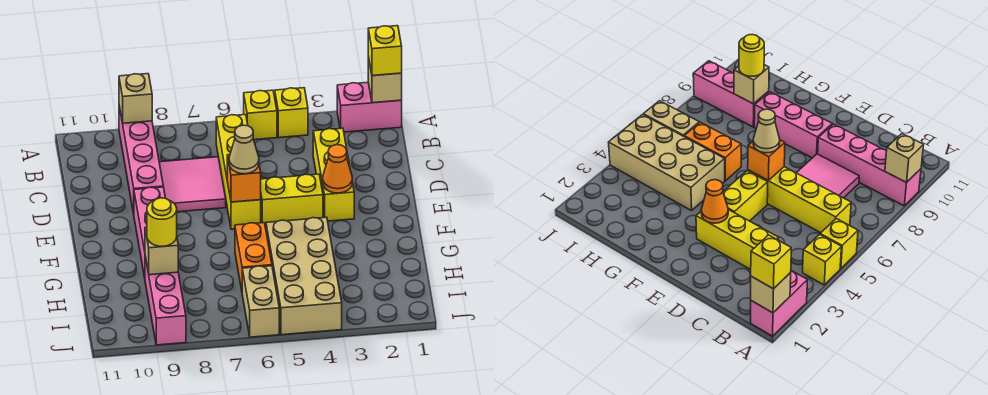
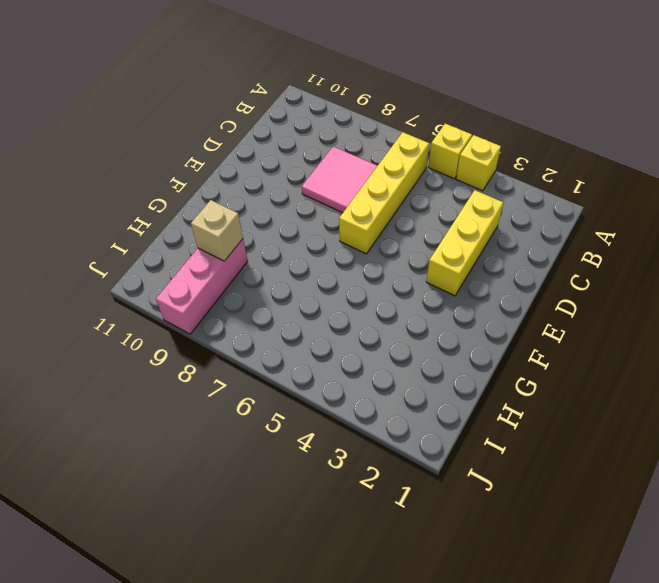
none -> pink brick A1:A2 level 1
none -> pink brick A9:D9 level 1
none -> yellow brick E4:E5 level 1

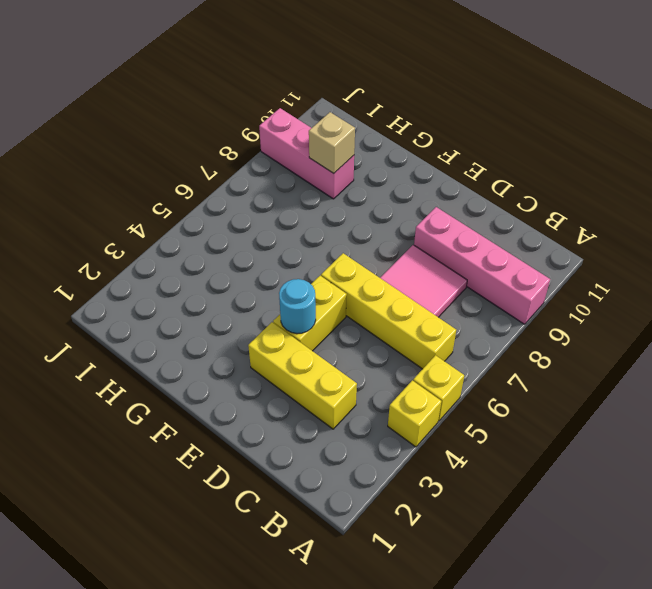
cyan round brick E4 level 2 -> none
none -> pink brick A1:A2 level 1
none -> pink brick E9:G9 level 1
none -> tan brick G4:J5 level 1

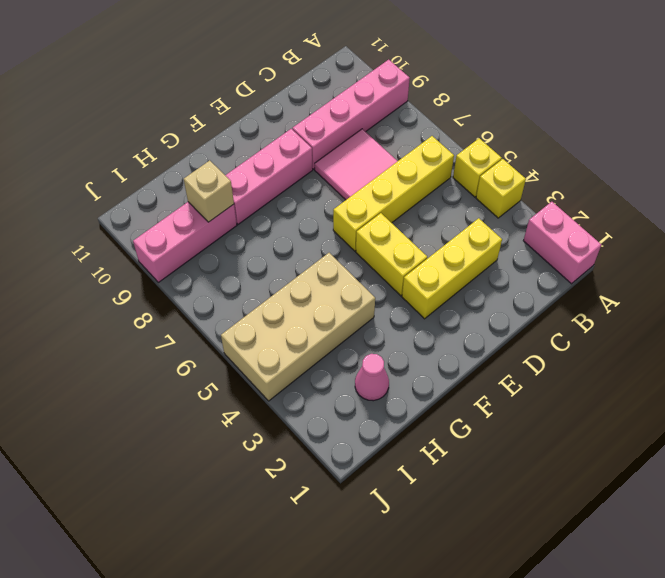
pink cone H2 level 1 -> none
none -> orange brick G6:H6 level 1
none -> tan brick I6:J6 level 1
none -> tan brick A1 level 2

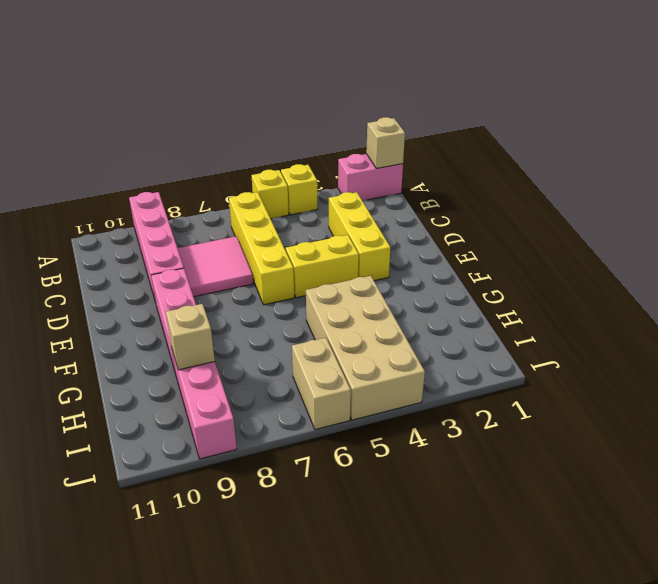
none -> orange brick G6:H6 level 1
none -> tan brick A9 level 2
none -> orange cone E3 level 2

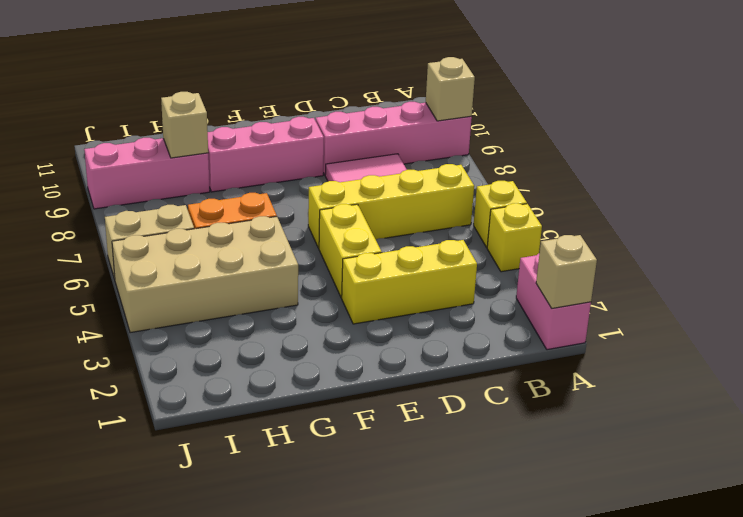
none -> orange cone E3 level 2
none -> orange brick E6 level 2
none -> yellow brick A1 level 3

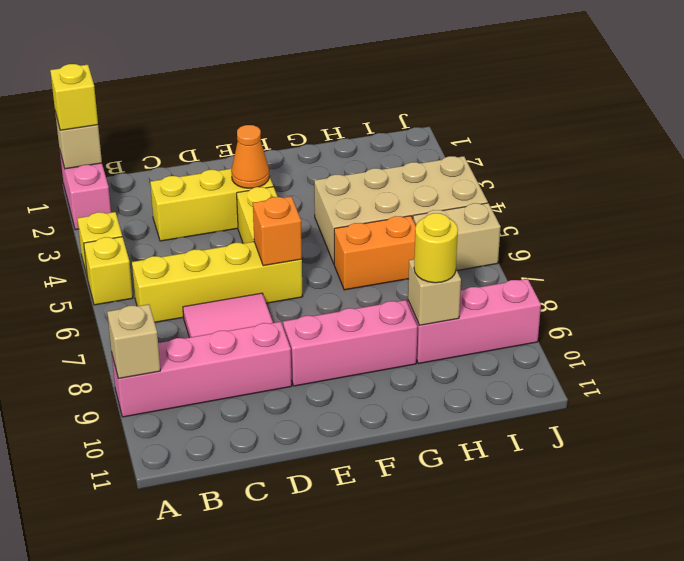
none -> tan cone E6 level 3

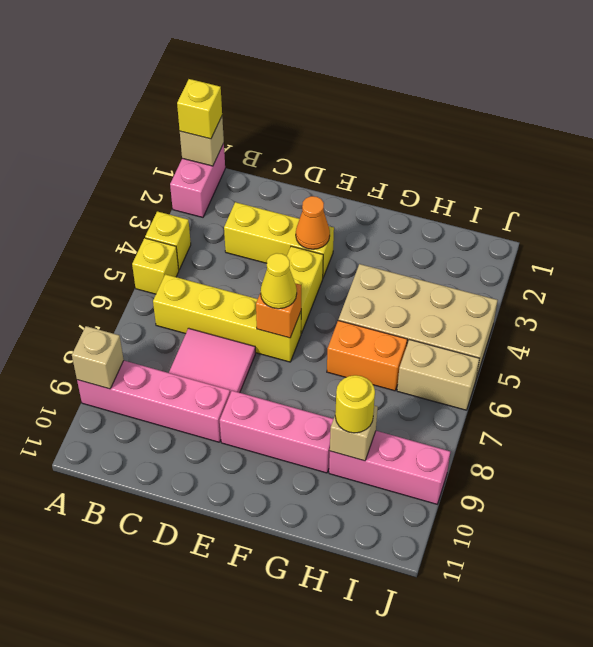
yellow cone E6 level 3 -> tan cone E6 level 3

